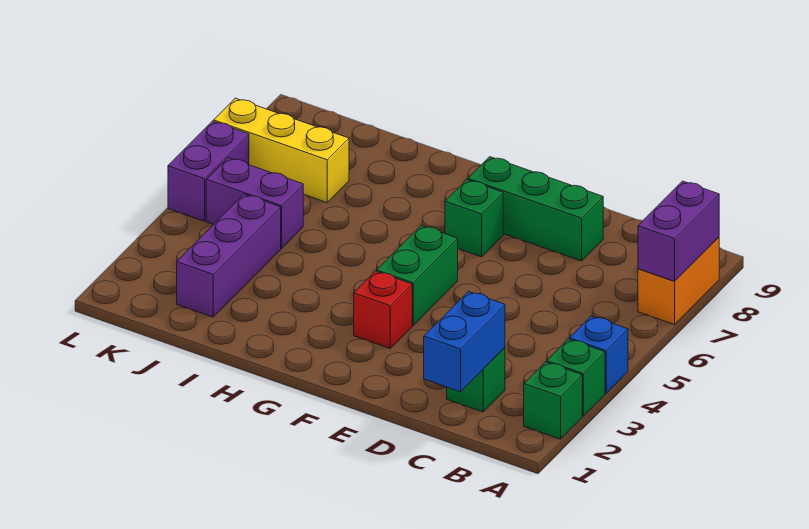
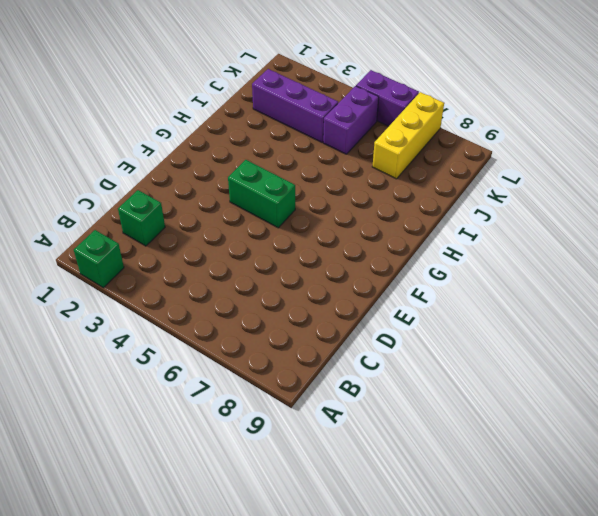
none -> green brick A3 level 1
none -> blue brick A4 level 1
none -> orange brick A7:A8 level 1

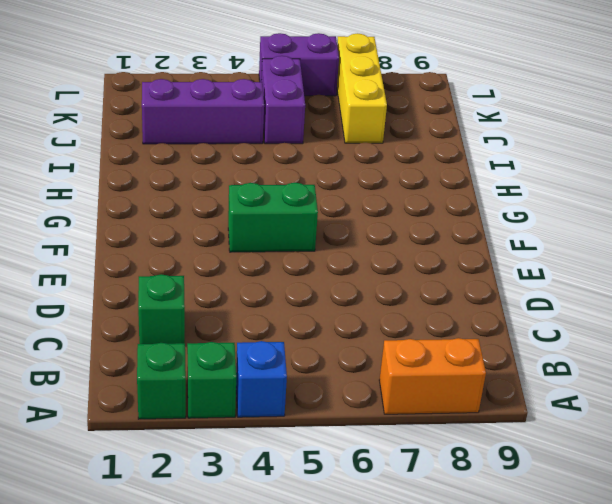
none -> green brick D8:F8 level 1
none -> red brick F3 level 1
none -> green brick F7 level 1

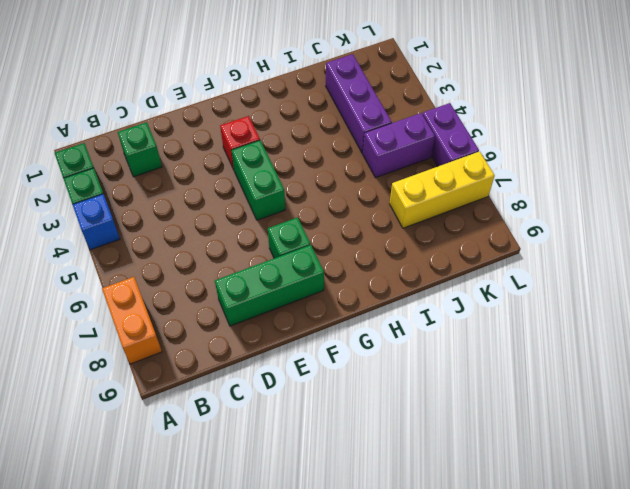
none -> purple brick A7:A8 level 2
none -> blue brick C1:C2 level 2

